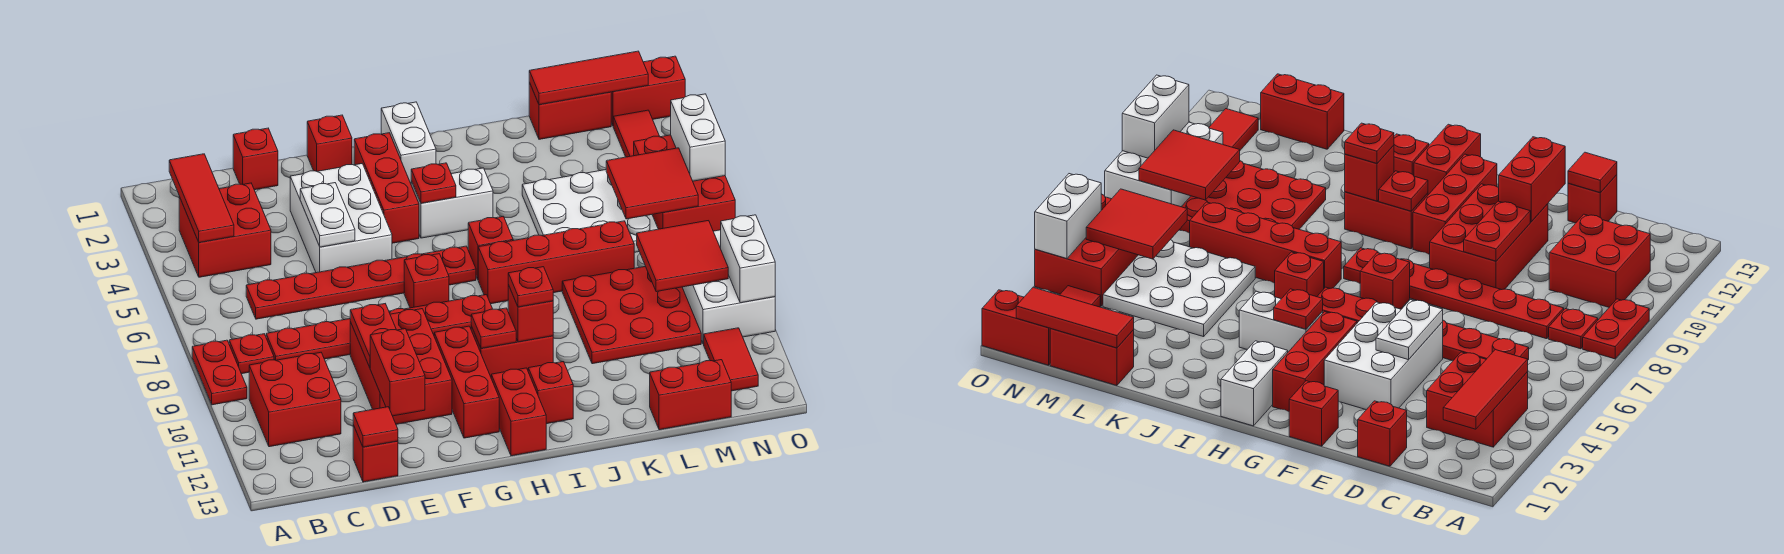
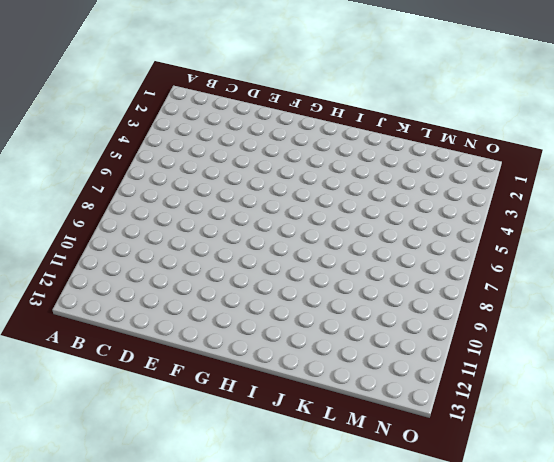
none -> red plate A8:A9 level 1
none -> red brick B3:C4 level 1
none -> red plate B8 level 1
none -> red brick B10:C11 level 1

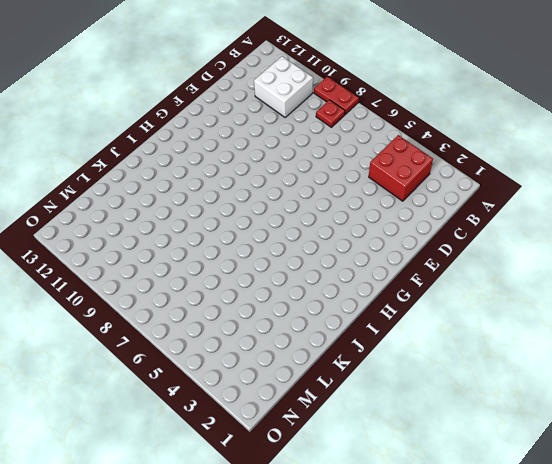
white brick B10:C11 level 1 -> red brick B10:C11 level 1
none -> red plate C6:H6 level 1
none -> red plate C8:H8 level 1
none -> red brick D1 level 1
none -> red brick D13 level 1

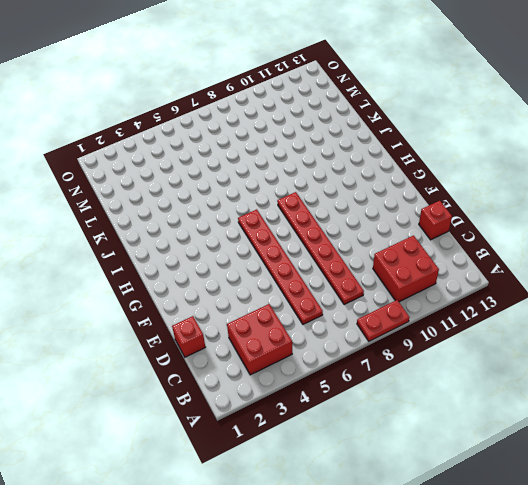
none -> red plate B8 level 1
none -> white brick E3:F5 level 1
none -> red brick E9:F11 level 1
none -> red brick F1 level 1

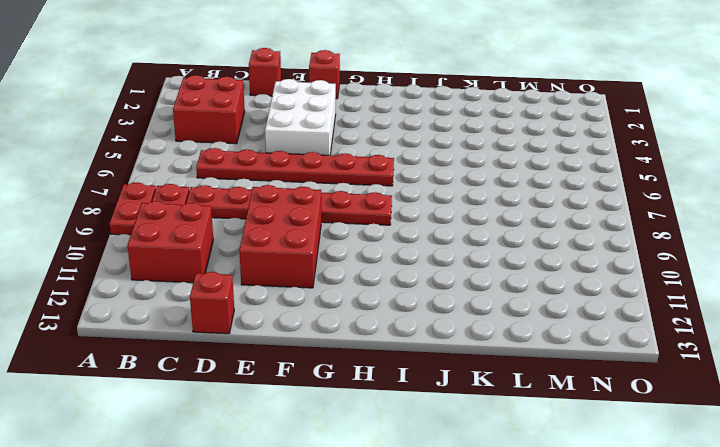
none -> red brick G2:G4 level 1
none -> red brick G7 level 1
none -> red brick G10:G12 level 1
none -> white brick H1:H2 level 1

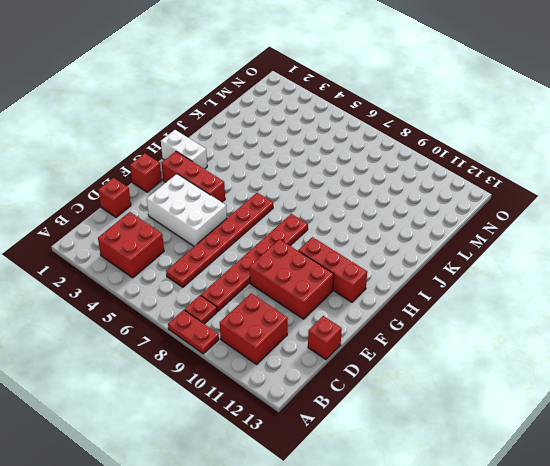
none -> red brick G7 level 1
none -> white brick H4:I4 level 1
none -> red brick H10:I10 level 1
none -> red brick H12:H13 level 1

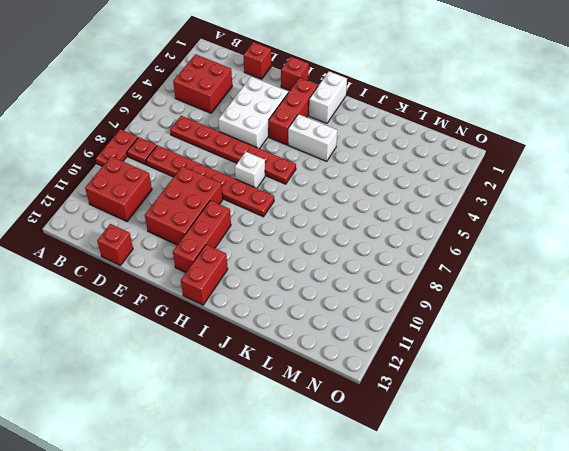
white brick G7 level 1 -> red brick G7 level 1
none -> red brick H10:I10 level 1
none -> red brick I6 level 1
none -> red brick I7:L7 level 1
none -> red brick I12 level 1

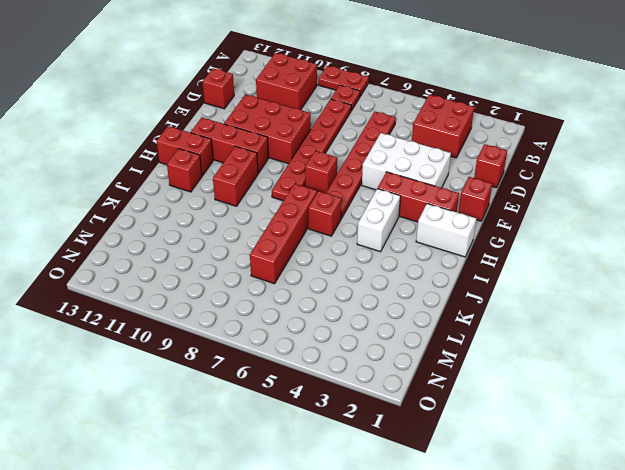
none -> white plate K4:M6 level 1
none -> red plate K8:M10 level 1
none -> red brick L1:M1 level 1
none -> red brick L13:M13 level 1

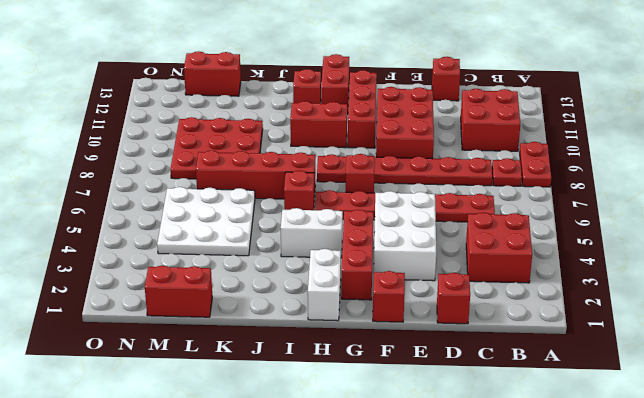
none -> red brick N1:O1 level 1
none -> red tile N2:N3 level 1
none -> red brick N4:O6 level 1
none -> white brick N8:O10 level 1

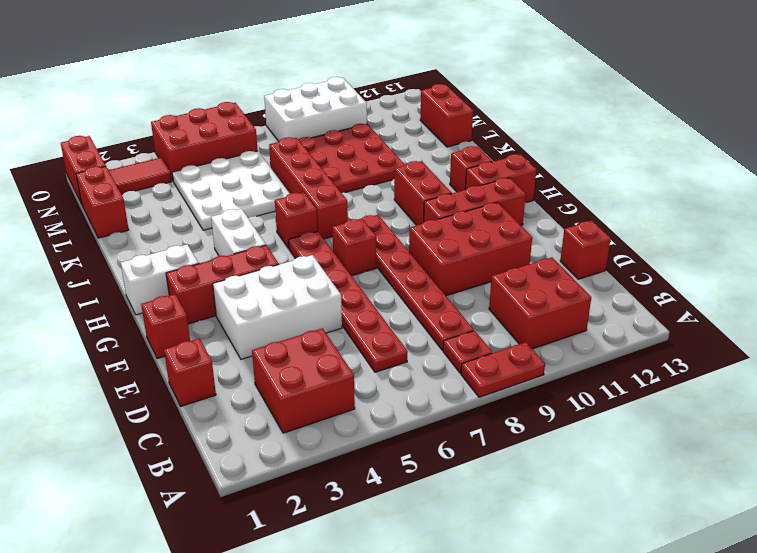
none -> red tile N11:N12 level 1
none -> red tile B2:B4 level 2
none -> red tile D13 level 2
none -> white plate E4:E5 level 2

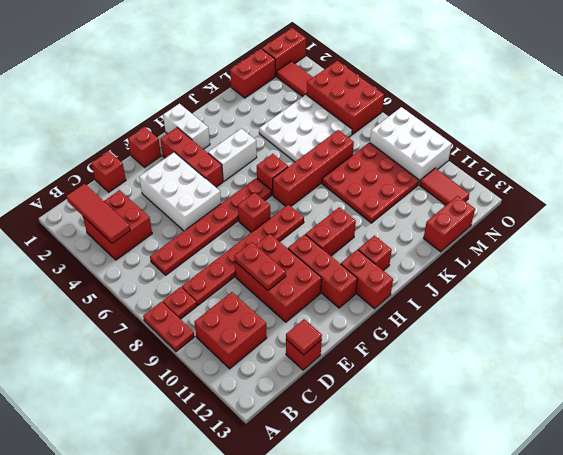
none -> white plate E4:E5 level 2
none -> red brick E11:E12 level 2
none -> red plate H4 level 2
none -> red plate H10 level 2

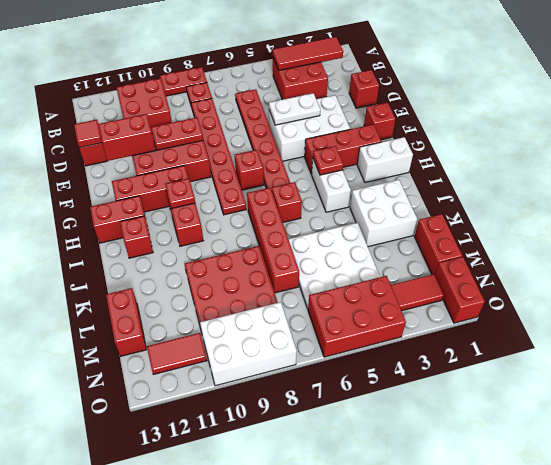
white brick J2:K3 level 1 -> none
none -> red brick I10 level 2
none -> red tile L1:N1 level 2
none -> red tile M5:N6 level 2
none -> red tile M8:N9 level 2

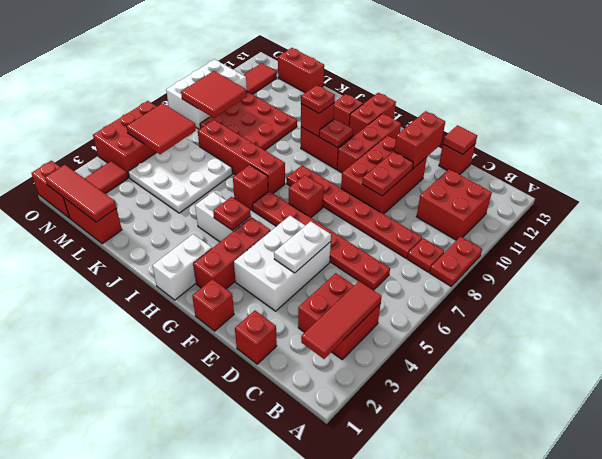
none -> white brick O4:O5 level 2
none -> white brick O9:O10 level 2

